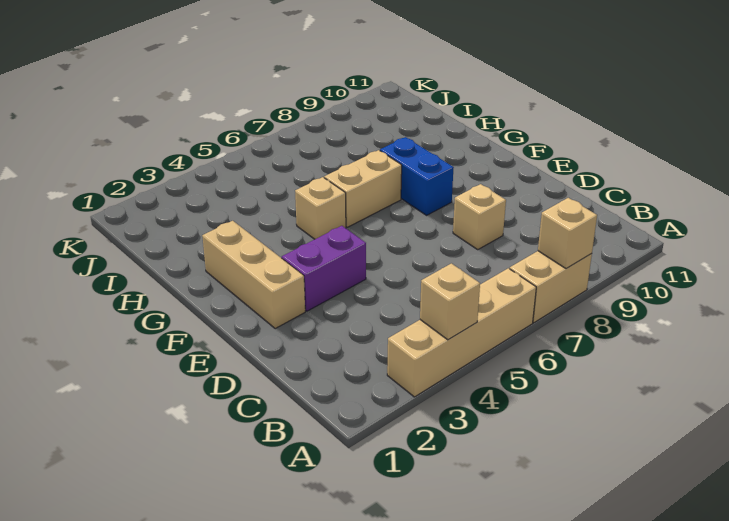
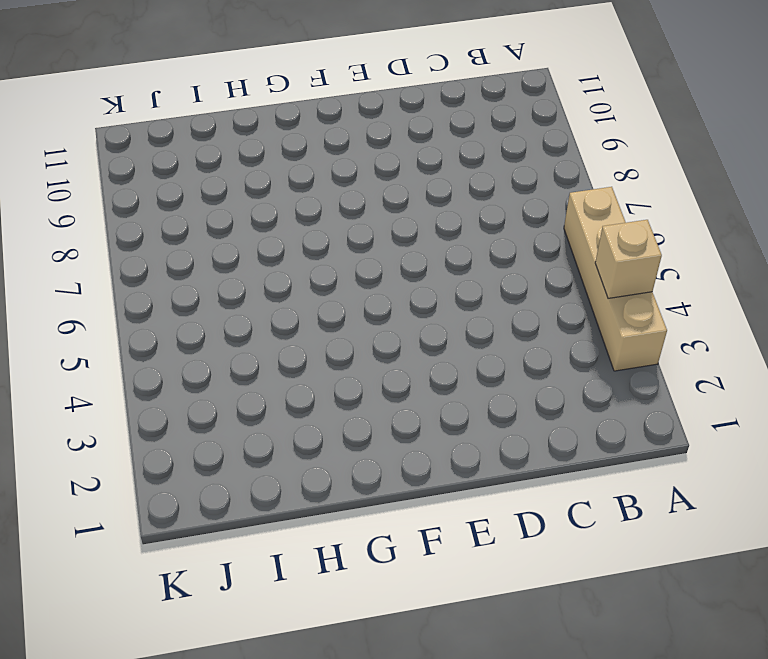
none -> tan brick A7:A8 level 1
none -> tan brick D8 level 1

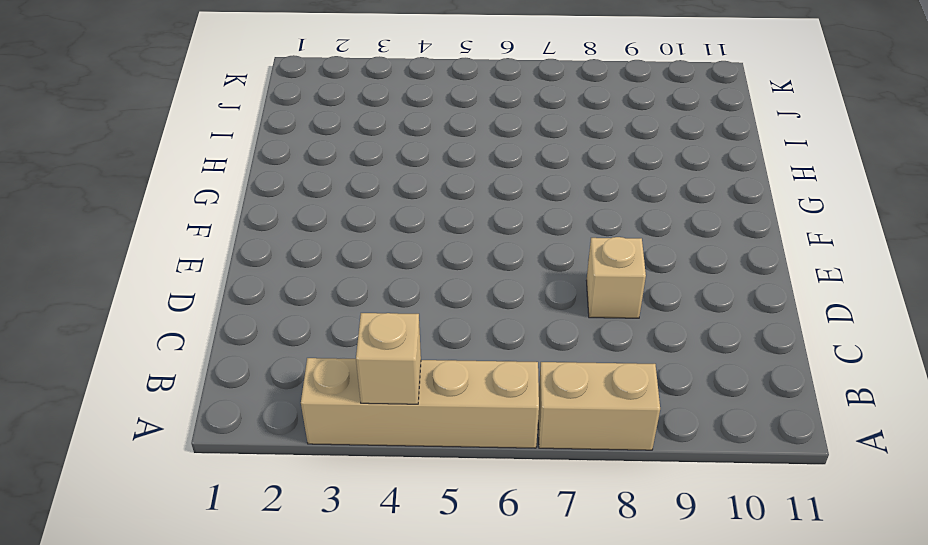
none -> tan brick E2:G2 level 1
none -> purple brick E3:E4 level 1

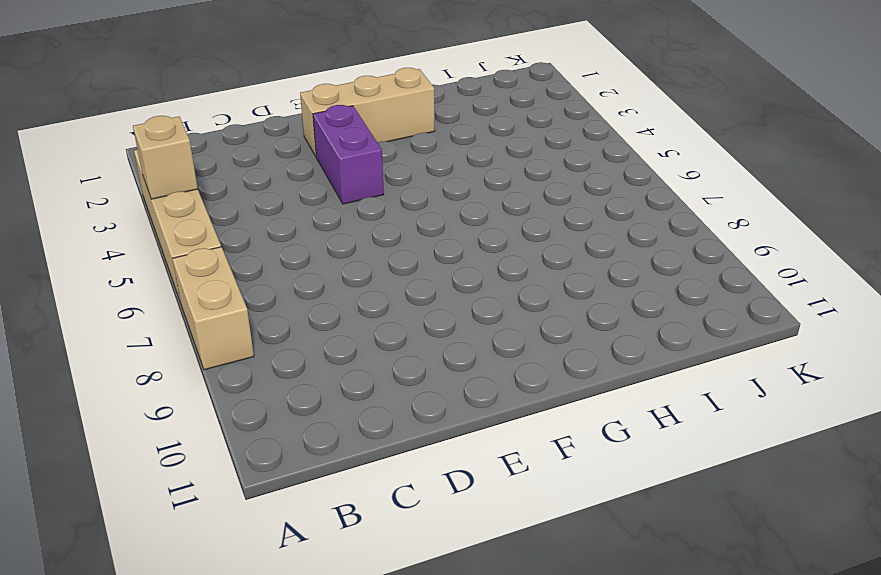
none -> tan brick D8 level 1
none -> blue brick F8:G8 level 1

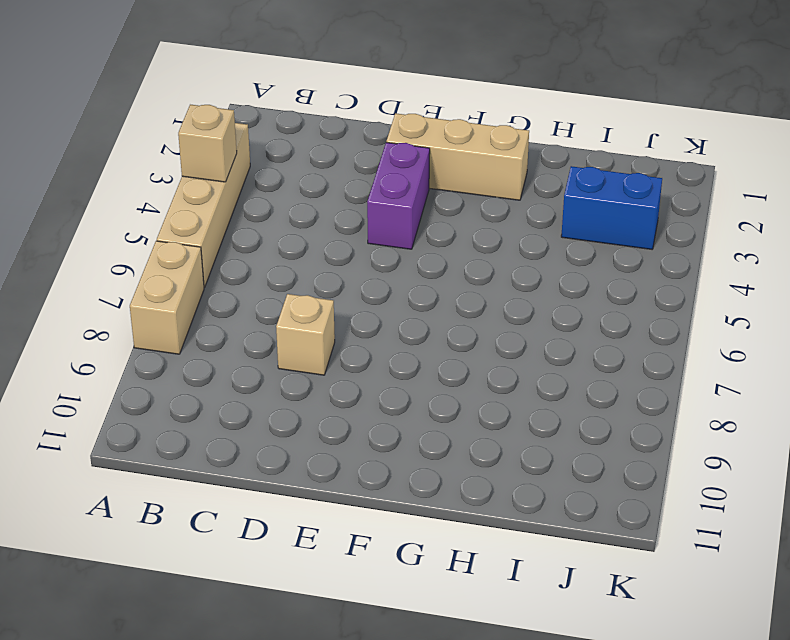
blue brick I3:J3 level 1 -> blue brick F8:G8 level 1
none -> tan brick G5 level 1
none -> tan brick G6:G7 level 1

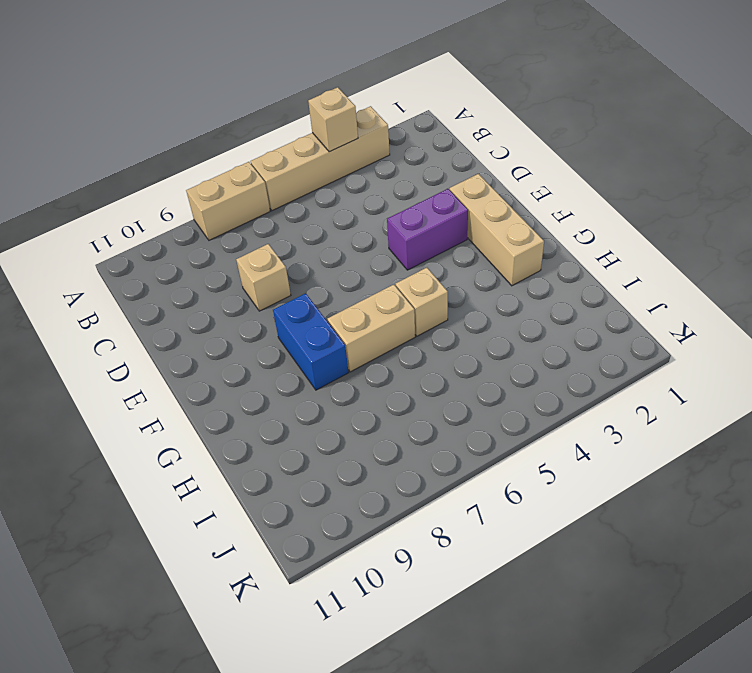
none -> tan brick A8 level 2

